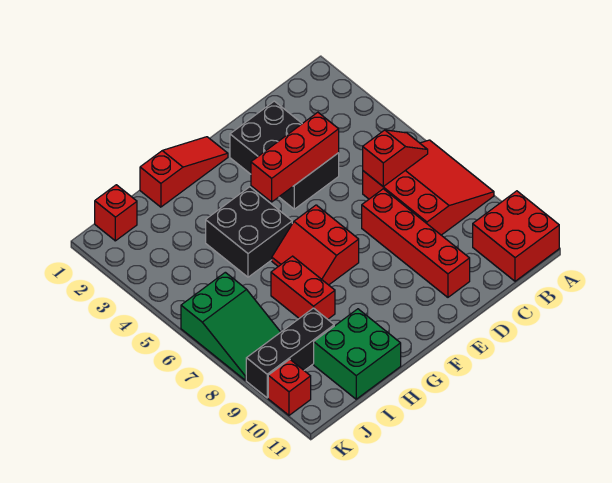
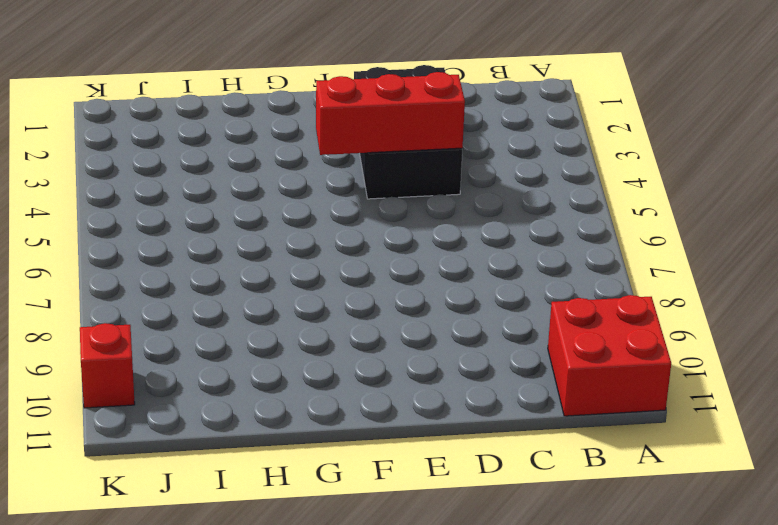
none -> red slope A6:C8 level 1 top C
none -> red brick D7:D10 level 1
none -> red slope F1:H1 level 1 top H

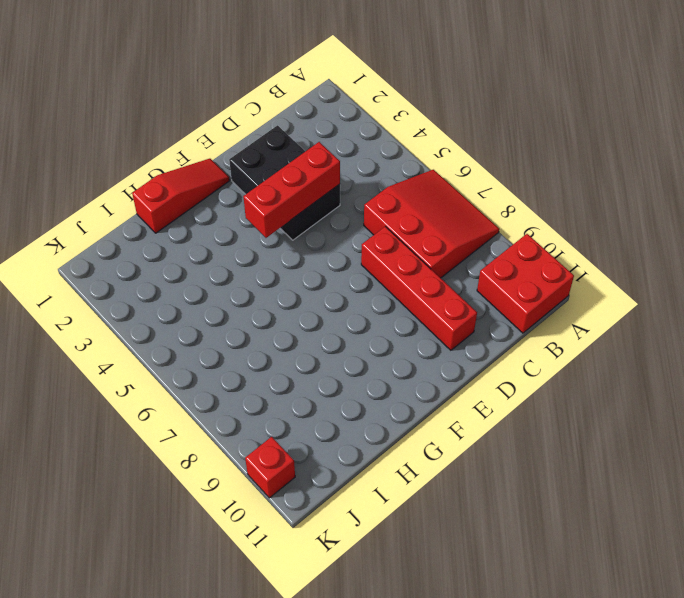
none -> red slope F6:G7 level 1 top F
none -> black brick G4:H5 level 1
none -> red brick H7:H8 level 1

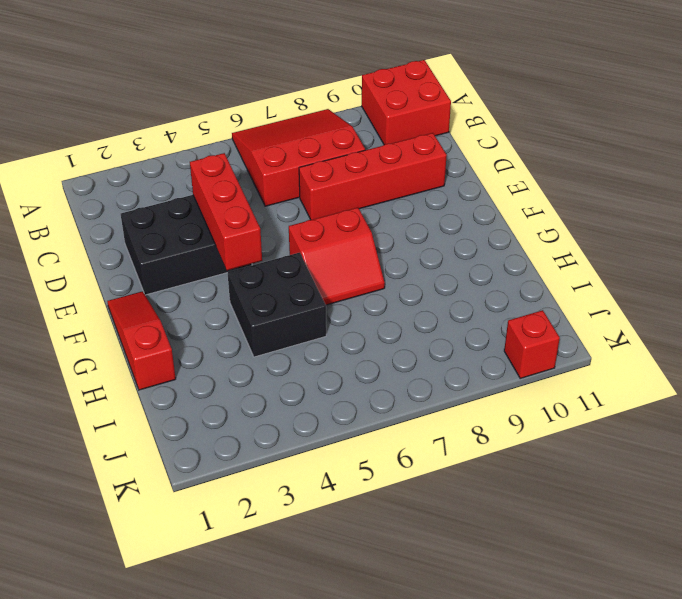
none -> red brick H7:H8 level 1
none -> green brick H10:I11 level 1
none -> black brick I9:K9 level 1

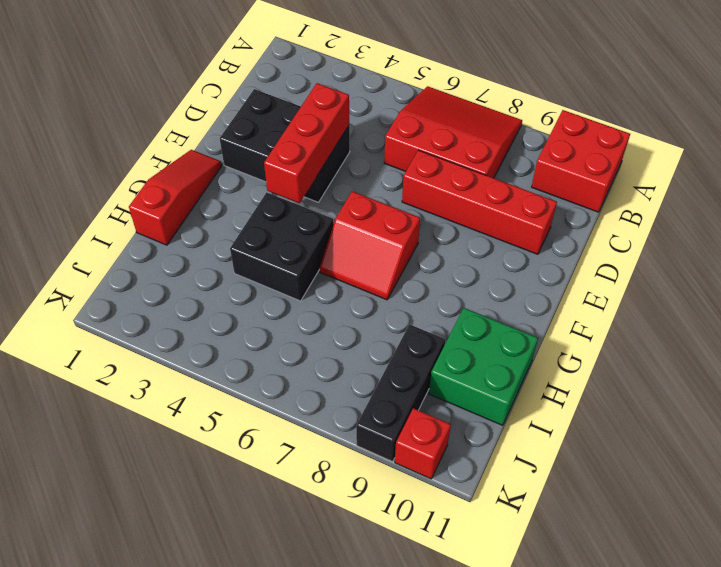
none -> red brick H7:H8 level 1
none -> red brick J1 level 1
none -> green slope J6:K8 level 1 top 6

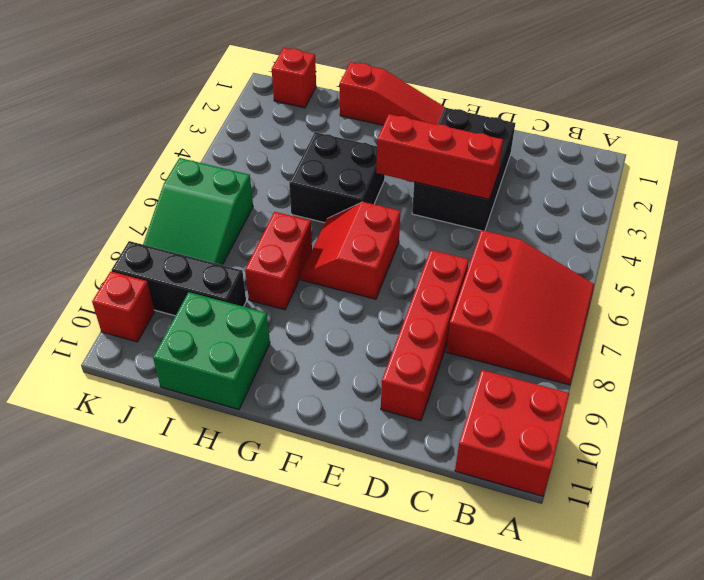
none -> red slope B6:C6 level 2 top C

